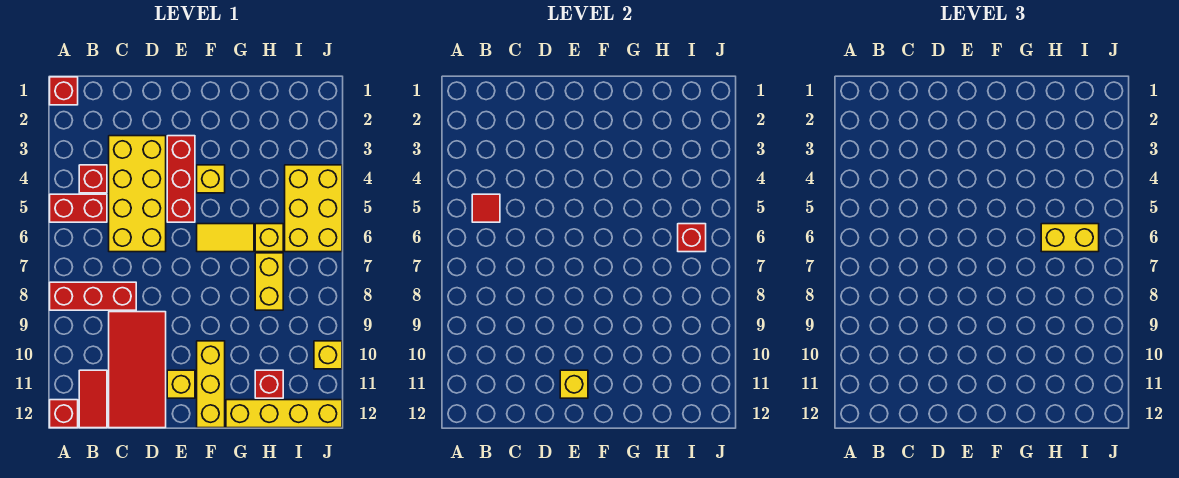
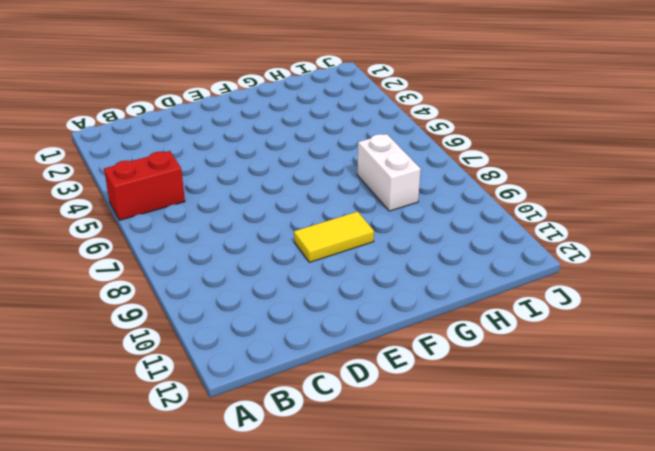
yellow tile E9:F9 level 1 -> yellow tile F6:G6 level 1
white brick H7:H8 level 1 -> yellow brick H7:H8 level 1
none -> red brick A1 level 1
none -> red brick A8:C8 level 1
none -> red brick A12 level 1

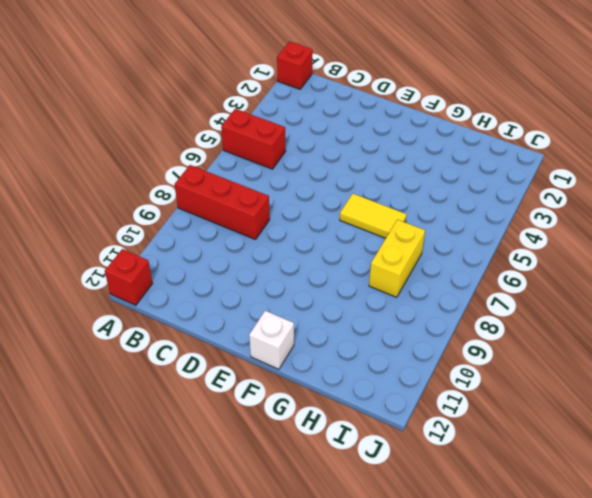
white brick F12 level 1 -> yellow brick F10:F12 level 1
none -> red brick B4 level 1
none -> red tile B11:B12 level 1
none -> yellow brick C3:D6 level 1

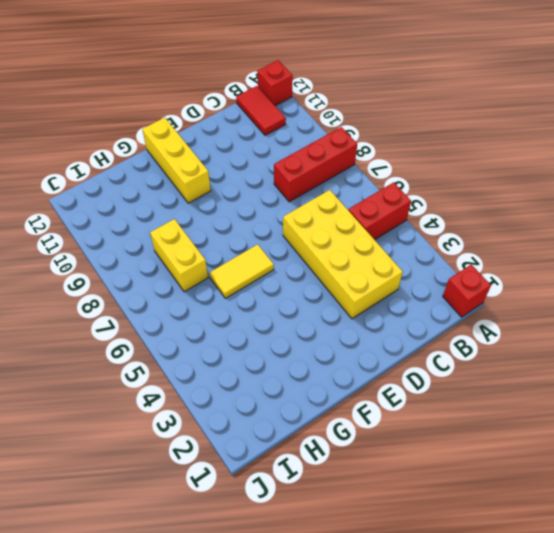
none -> red brick B4 level 1
none -> red tile C9:D12 level 1
none -> red brick E3:E5 level 1

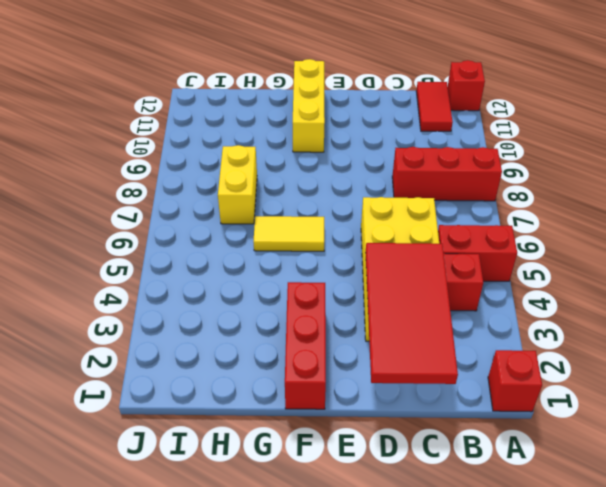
red tile C1:D4 level 2 -> red tile C9:D12 level 1
red brick F1:F3 level 1 -> red brick E3:E5 level 1
none -> yellow brick E11 level 1
none -> yellow brick F4 level 1
none -> yellow brick G12:J12 level 1

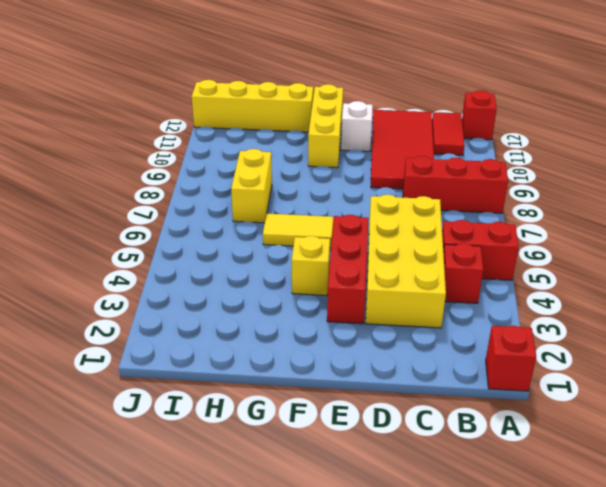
white brick E11 level 1 -> yellow brick E11 level 1
none -> yellow brick H6 level 1
none -> red brick H11 level 1
none -> yellow brick I4:J6 level 1

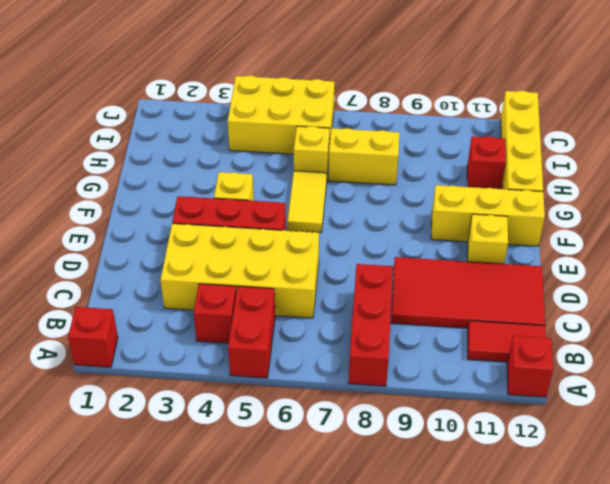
none -> yellow brick J10 level 1
none -> red tile B5 level 2
none -> yellow brick E11 level 2

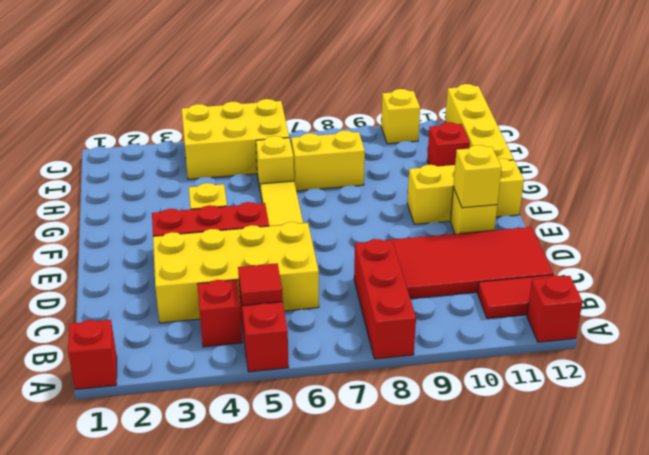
none -> red brick I6 level 2
none -> yellow brick H6:I6 level 3

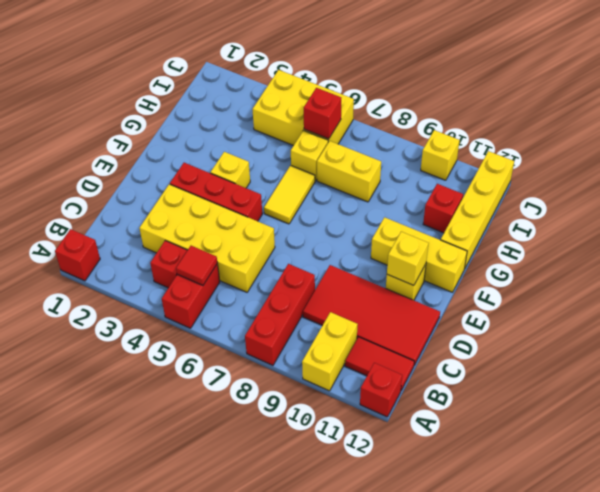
yellow brick A10:B10 level 1 -> yellow brick H6:I6 level 3

